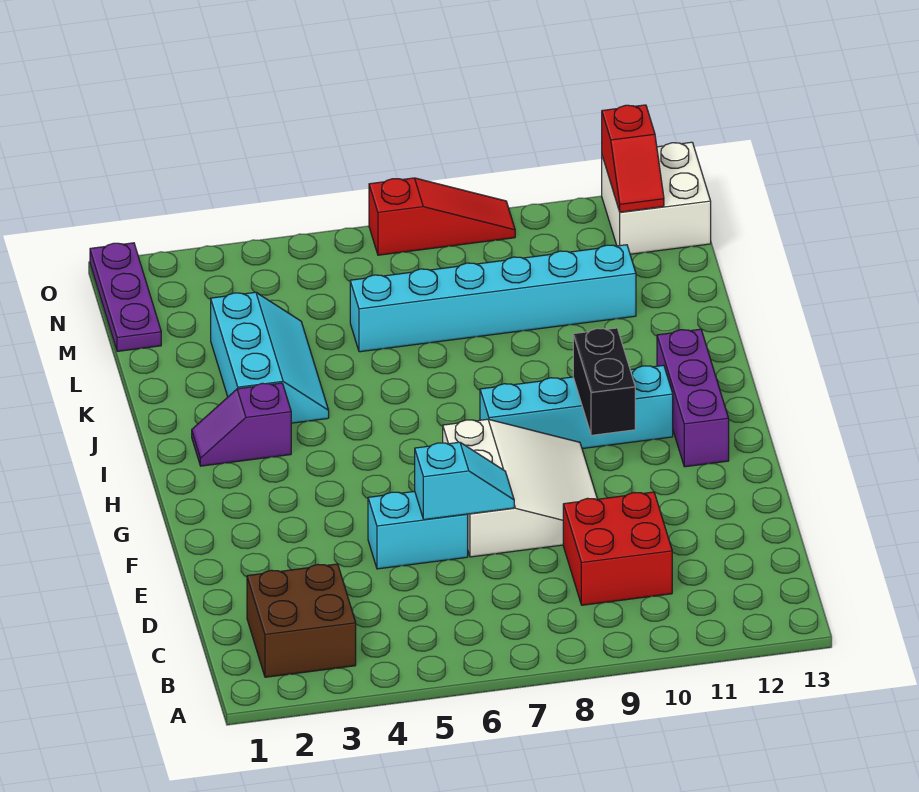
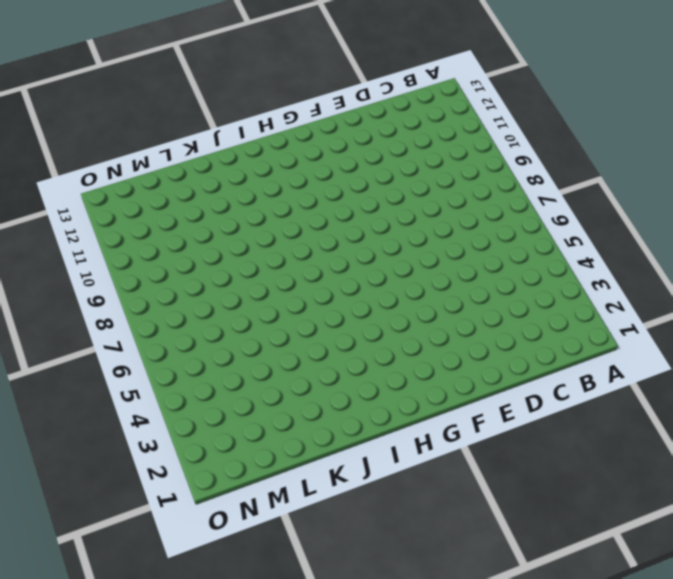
none -> brown brick B2:C3 level 1
none -> red brick C9:D10 level 1
none -> cyan brick E5:E6 level 1

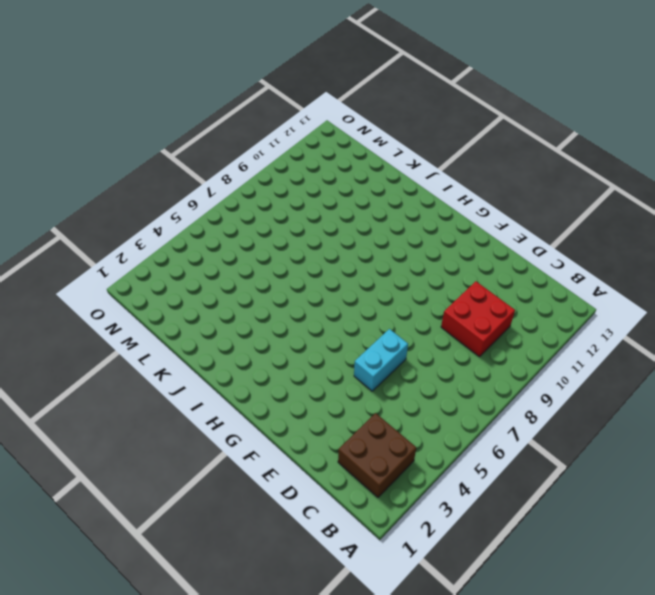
none -> white slope E7:G9 level 1 top 7
none -> purple brick G12:I12 level 1
none -> cyan brick H8:H11 level 1

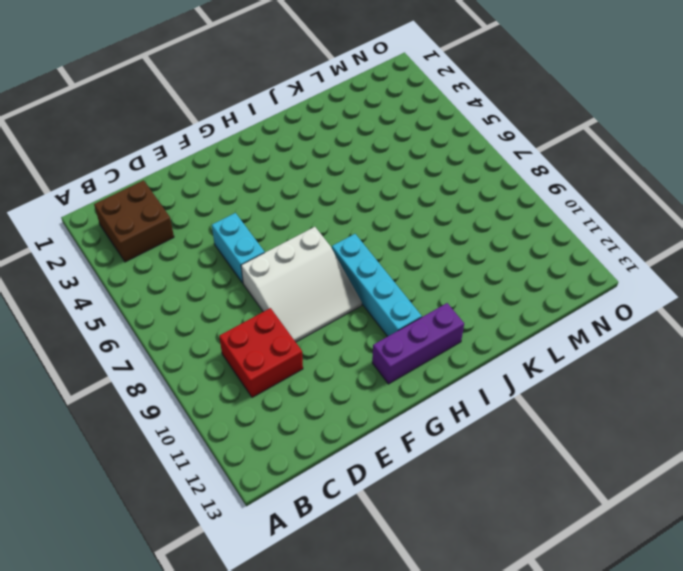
none -> purple slope I2:I3 level 1 top 3
none -> cyan slope J3:L4 level 1 top 3
none -> cyan brick L6:L11 level 1

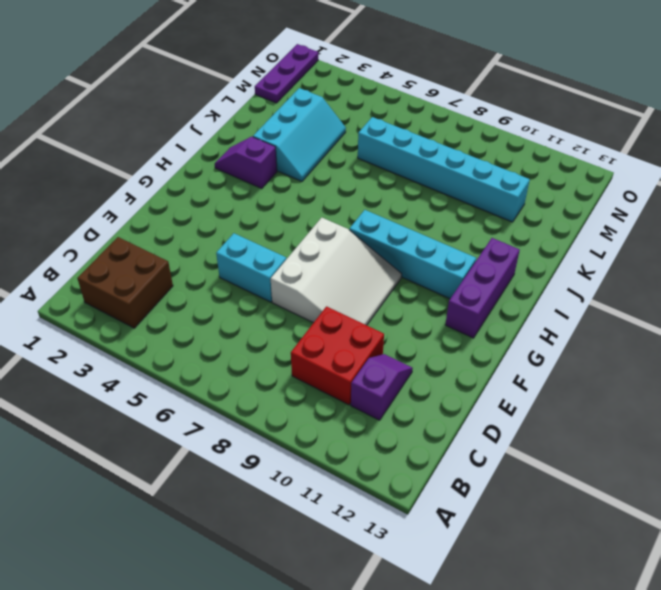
purple slope C11:D11 level 1 top C -> none
none -> white brick N12:O13 level 1
none -> red slope O7:O9 level 1 top 7
none -> cyan slope E6:E7 level 2 top 6

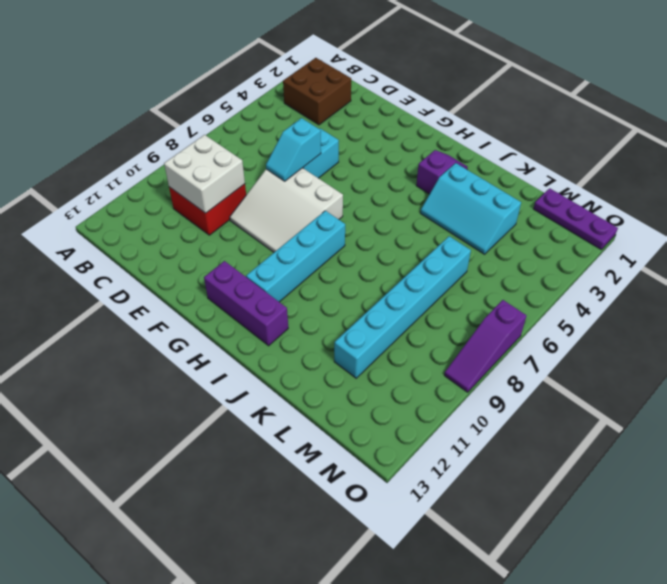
white brick C9:D10 level 2 -> white brick N12:O13 level 1
purple slope O7:O9 level 1 top 7 -> red slope O7:O9 level 1 top 7
none -> black brick G10:H10 level 2
none -> red slope N12:O12 level 2 top O

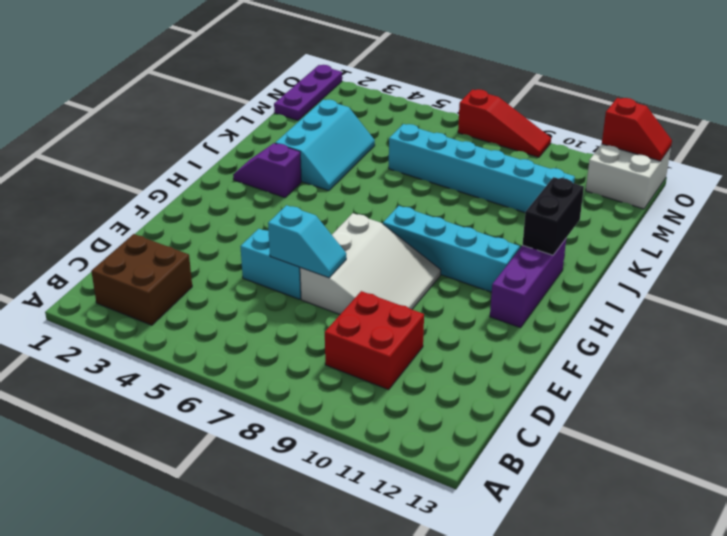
black brick I12:J12 level 2 -> black brick G10:H10 level 2
red slope O12:O13 level 2 top 12 -> red slope N12:O12 level 2 top O

